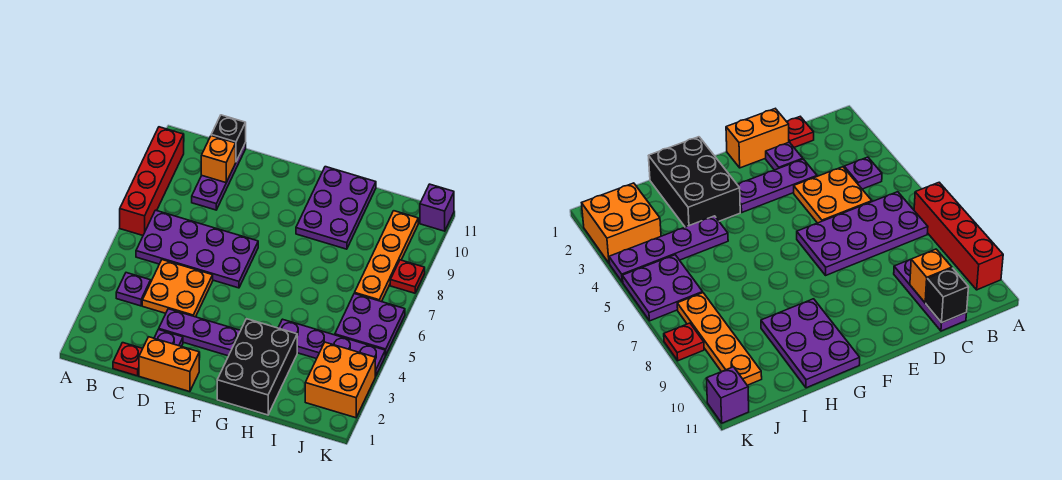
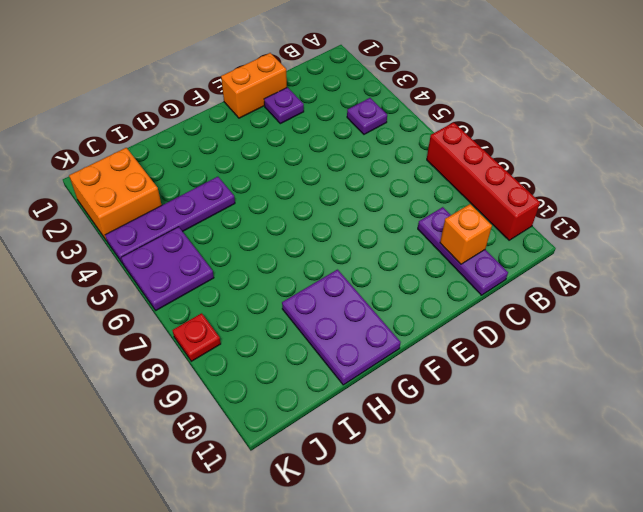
none -> purple plate B6:E7 level 1
none -> red plate C1 level 1
none -> orange plate C4:D5 level 1

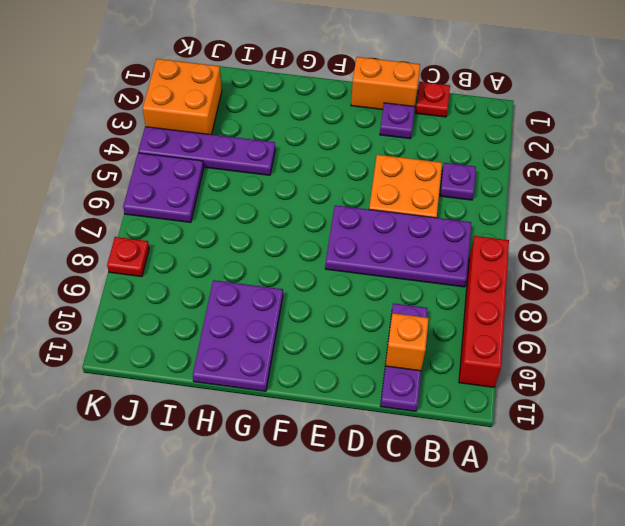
none -> purple plate D3:F3 level 1
none -> black brick G1:H3 level 1
none -> orange plate J7:J10 level 1

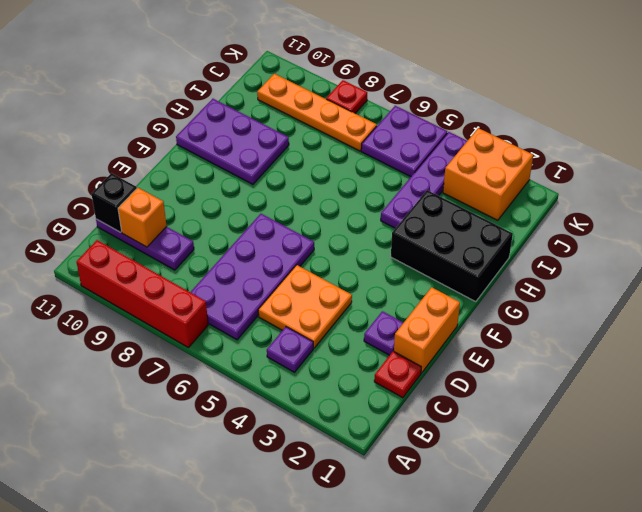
none -> purple plate D3:F3 level 1
none -> purple brick K11 level 1

